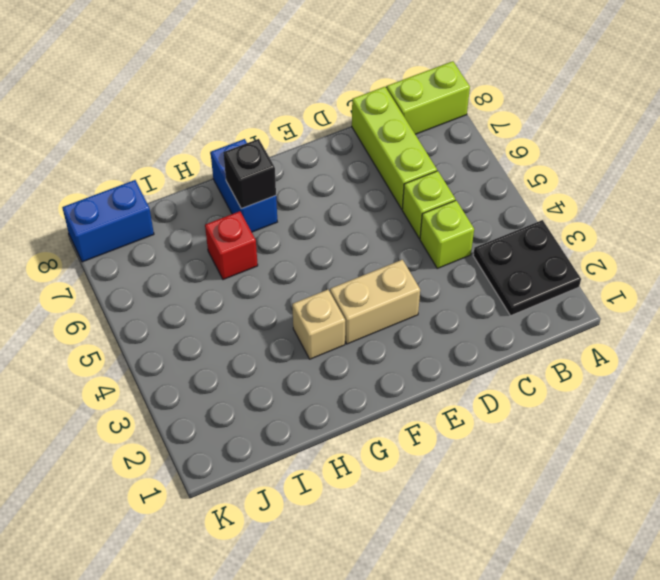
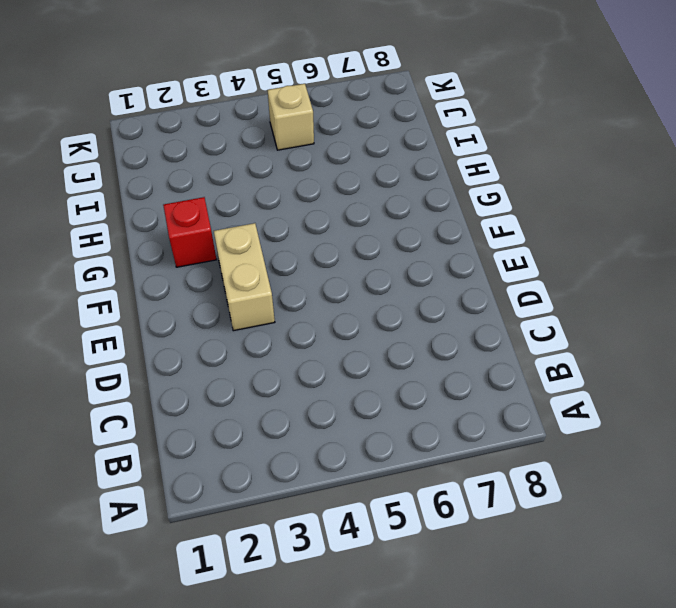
red brick G2 level 1 -> red brick H6 level 1
tan brick J5 level 1 -> tan brick G3 level 1
none -> black plate A2:B3 level 1
none -> lime brick A8:B8 level 1

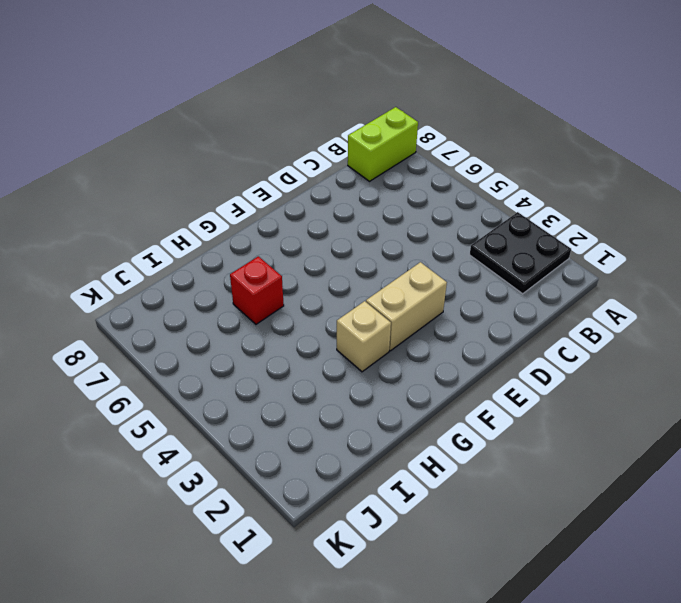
none -> lime brick C4 level 1
none -> lime brick C5 level 1

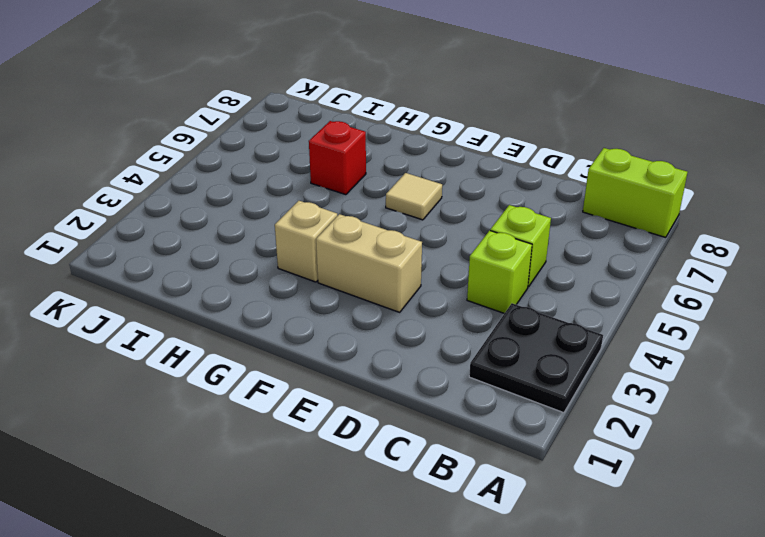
tan tile F6 level 1 -> none
none -> lime brick C6:C8 level 1
none -> blue brick G7:G8 level 1

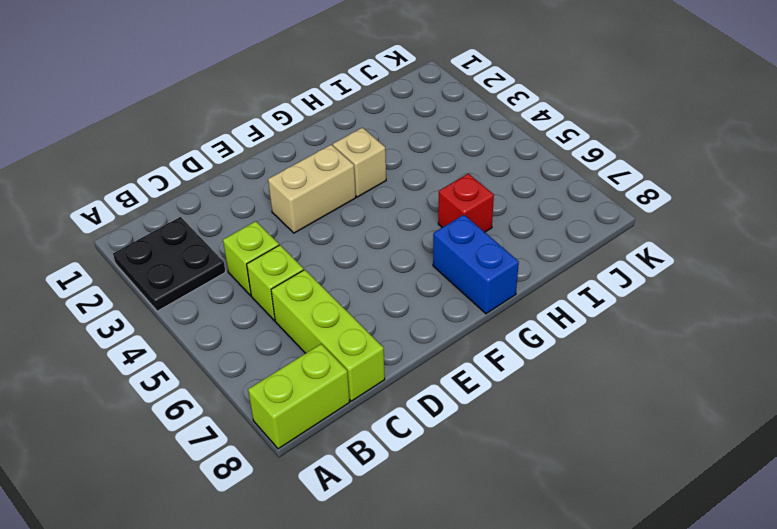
none -> blue brick J8:K8 level 1
none -> black brick G7 level 2

